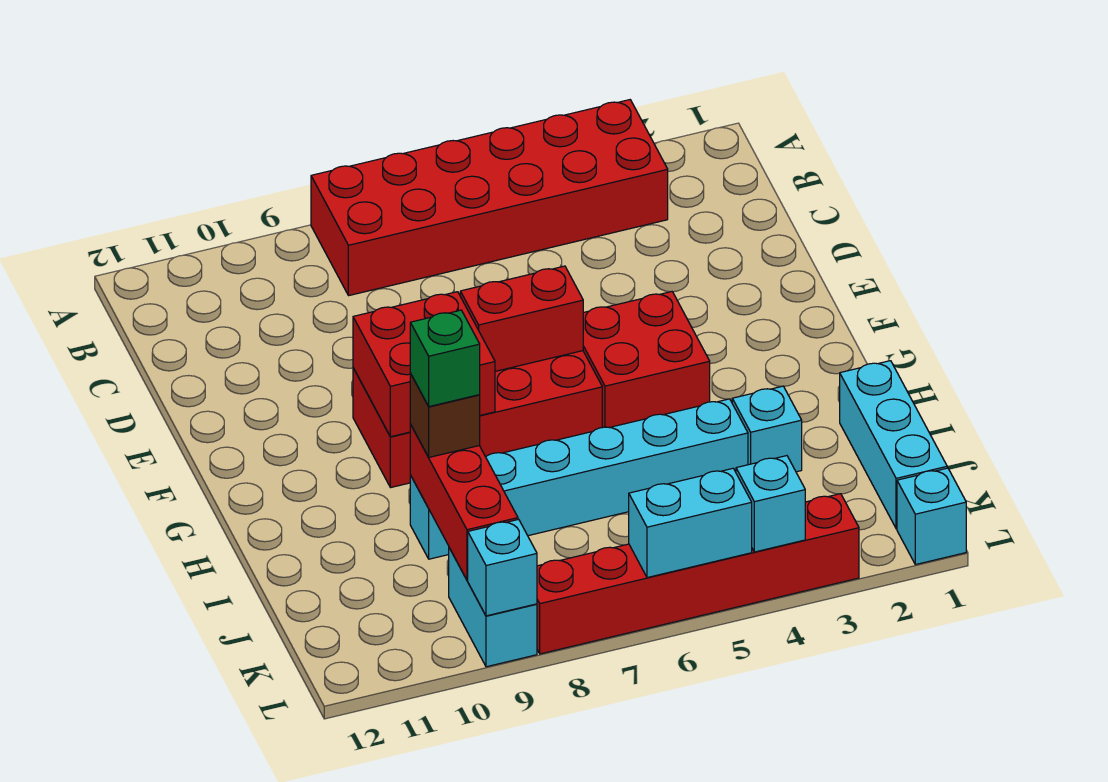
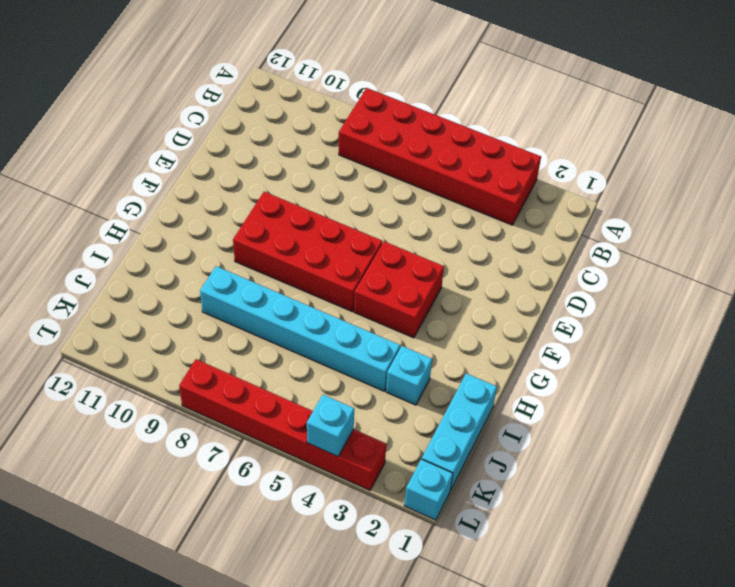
none -> cyan brick K9:L9 level 1
none -> red brick F6:F7 level 2
none -> red brick F8:G9 level 2

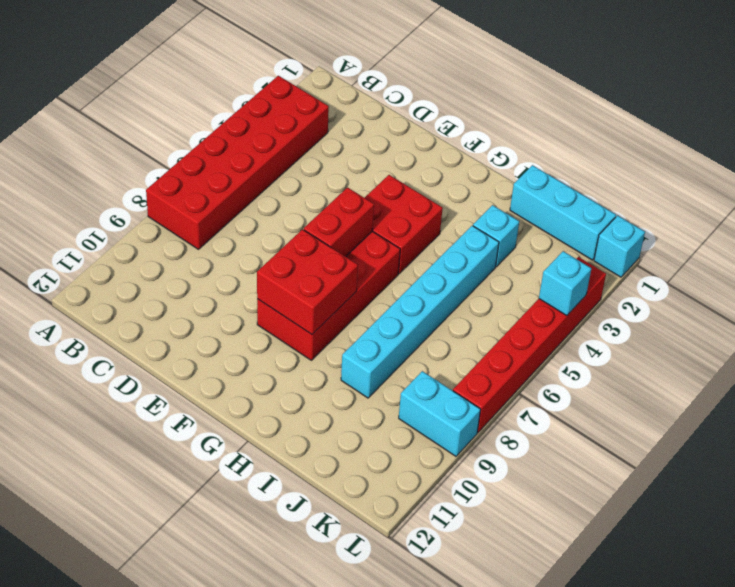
none -> red brick I9:K9 level 2
none -> cyan brick L5:L6 level 2
none -> cyan brick L9 level 2

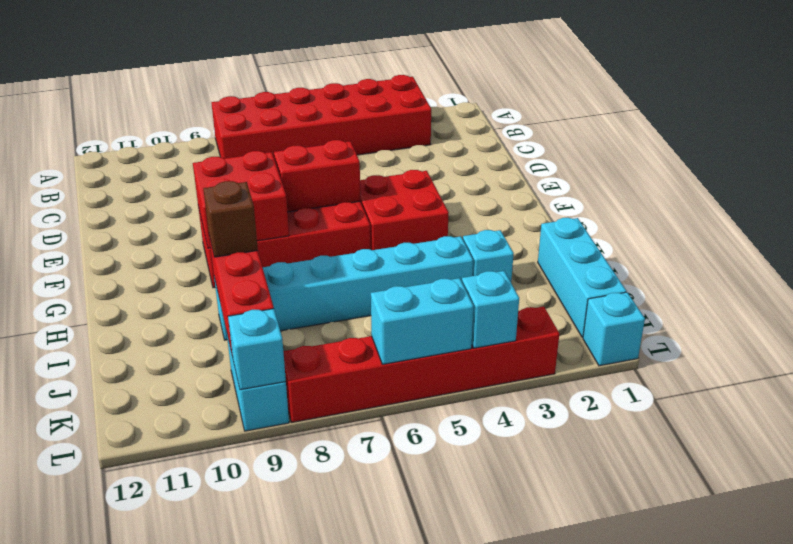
none -> green brick I9 level 4

